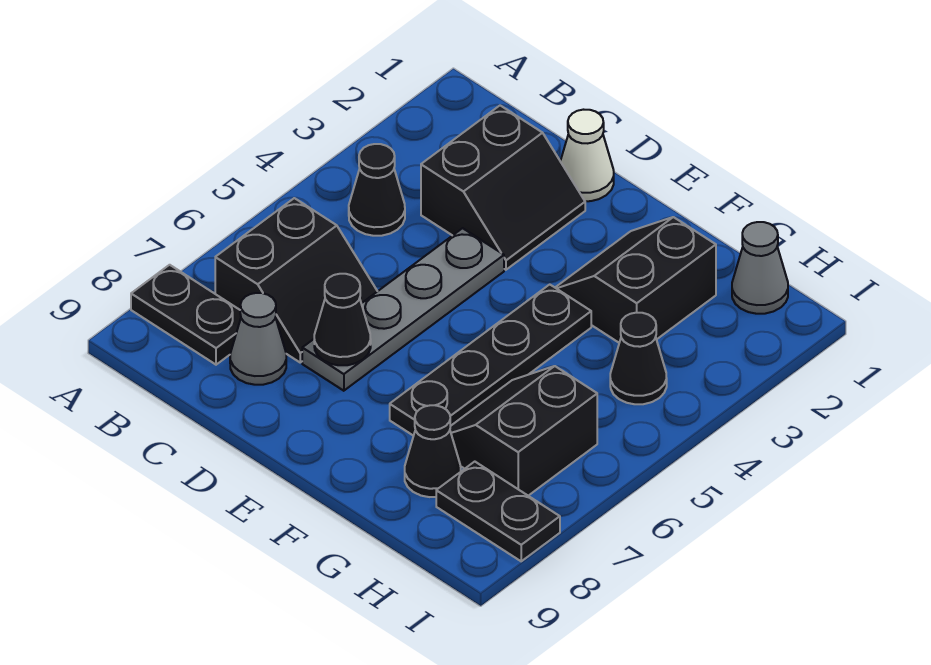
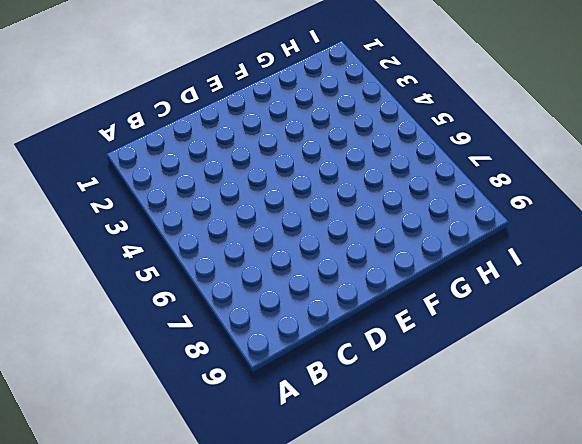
none -> black plate A8:B8 level 1
none -> black cone B4 level 1
none -> black slope B6:C7 level 1 top B

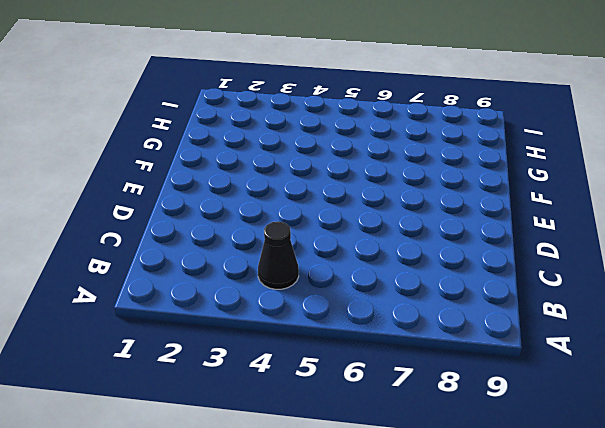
none -> black plate A8:B8 level 1
none -> black slope B6:C7 level 1 top B
none -> black slope C2:D3 level 1 top C

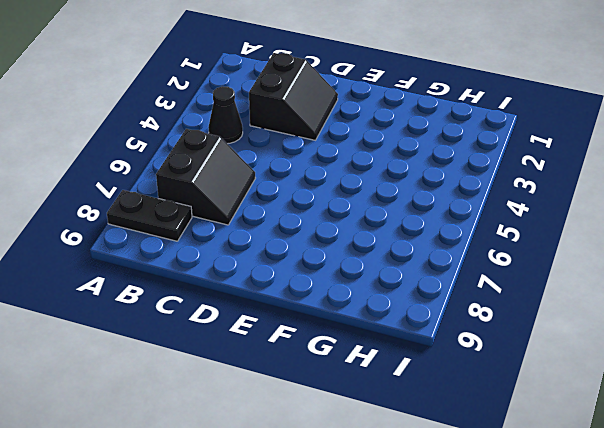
none -> grey cone C8 level 1
none -> white cone D1 level 1
none -> grey plate D4:D7 level 1

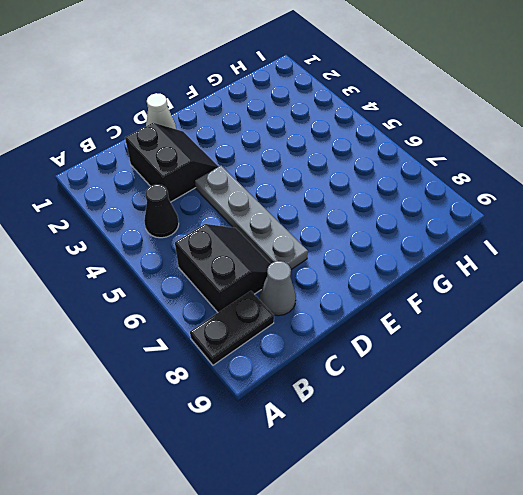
none -> black slope F2:G3 level 1 top G
none -> black plate F4:F7 level 1
none -> black slope G6:H7 level 1 top H

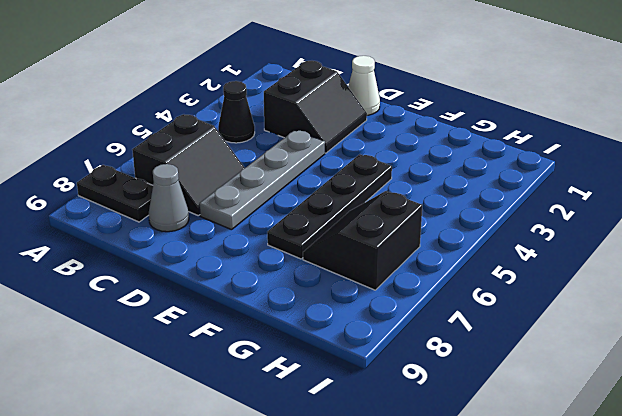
none -> black slope F2:G3 level 1 top G
none -> black cone G8 level 1
none -> grey cone H1 level 1

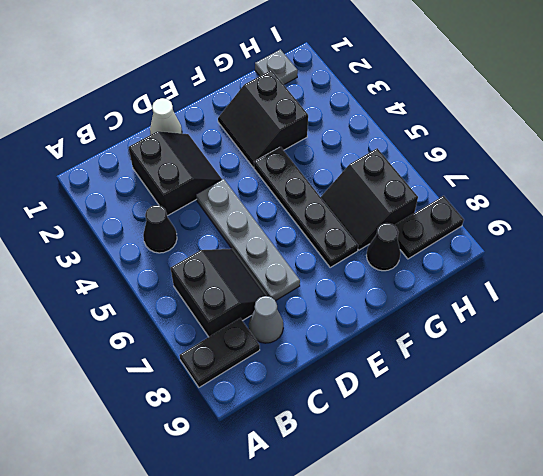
grey plate H1 level 1 -> grey cone H1 level 1
none -> black cone H4 level 1
none -> black cone D7 level 2

